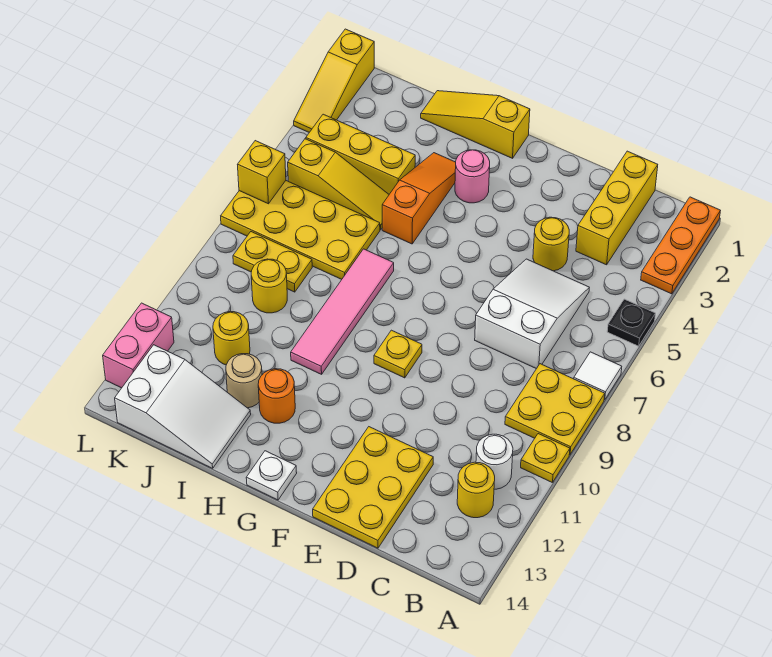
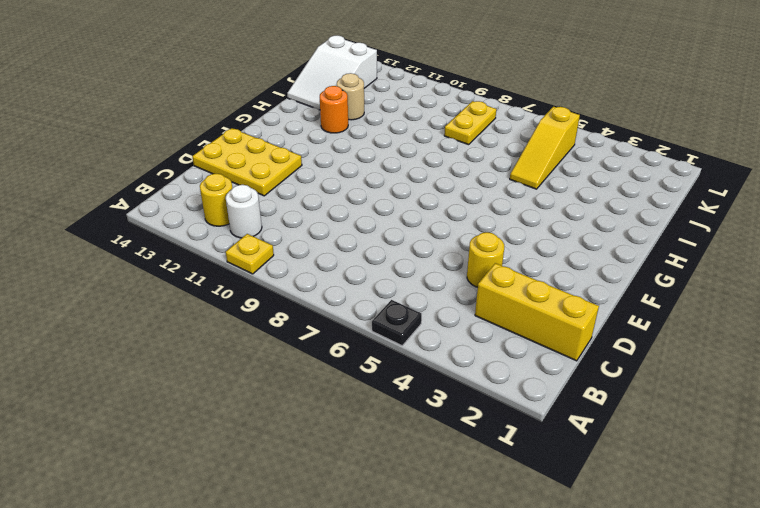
none -> orange plate A1:A3 level 1
none -> white tile A7 level 1
none -> yellow plate A8:B9 level 1

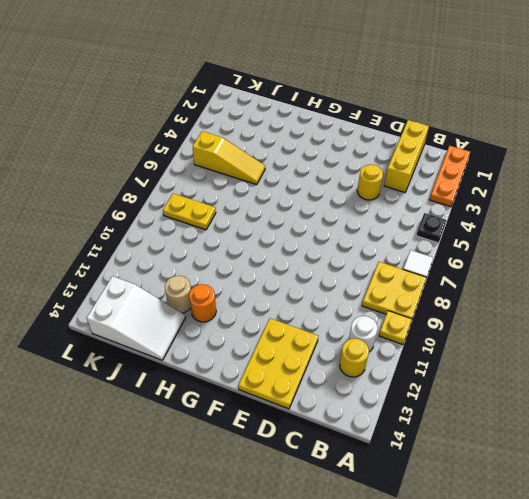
none -> white slope C5:D7 level 1 top 7
none -> yellow plate F9 level 1
none -> yellow slope G1:I1 level 1 top G

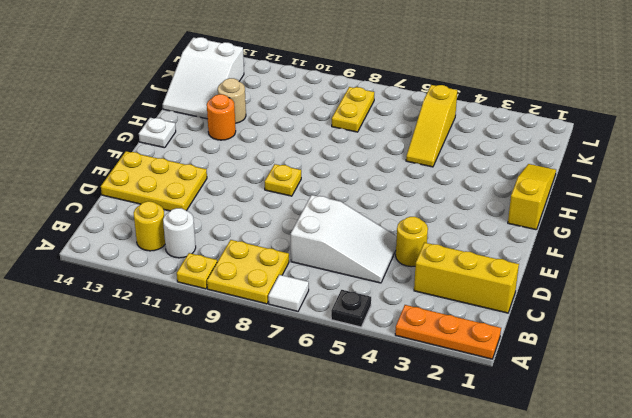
none -> pink round brick G3 level 1
none -> orange slope H3:H5 level 1 top 5
none -> pink tile H7:H10 level 1

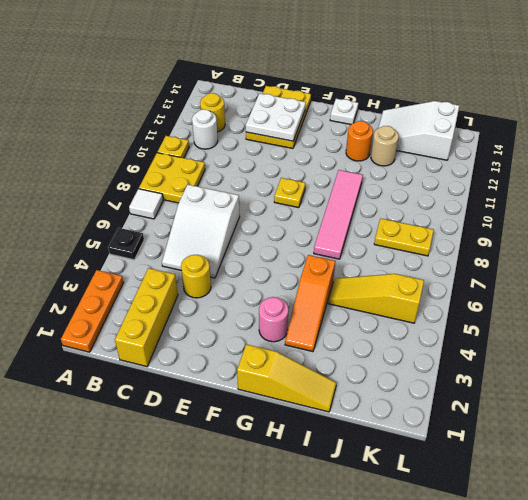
white plate D12:E13 level 2 -> none
none -> yellow brick I4:K4 level 1
none -> yellow plate I6:L7 level 1
none -> yellow round brick J9 level 1

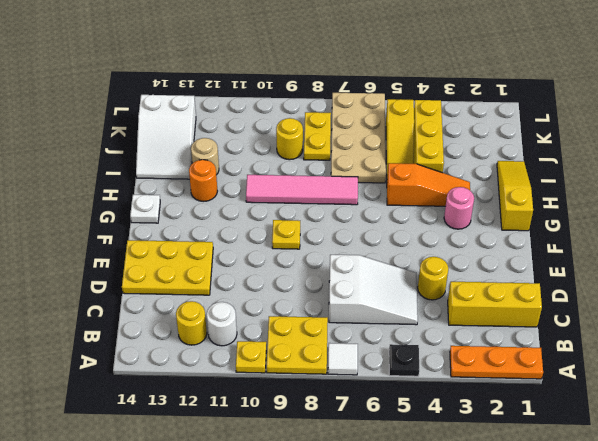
tan plate I6:L7 level 1 -> yellow plate I6:L7 level 1
none -> yellow round brick J11 level 1
none -> yellow slope L1:L3 level 1 top 1
none -> pink brick L12:L13 level 1

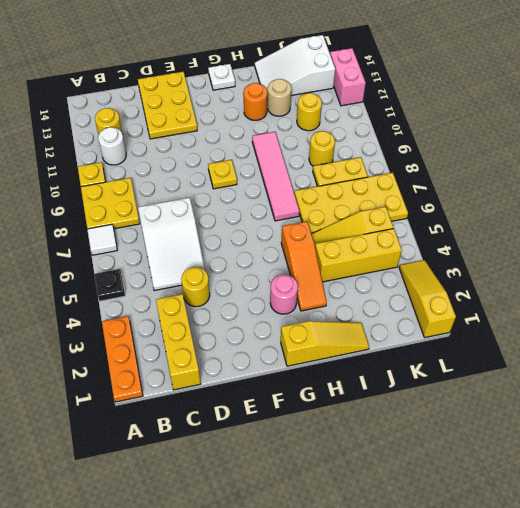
none -> yellow brick L6 level 2

